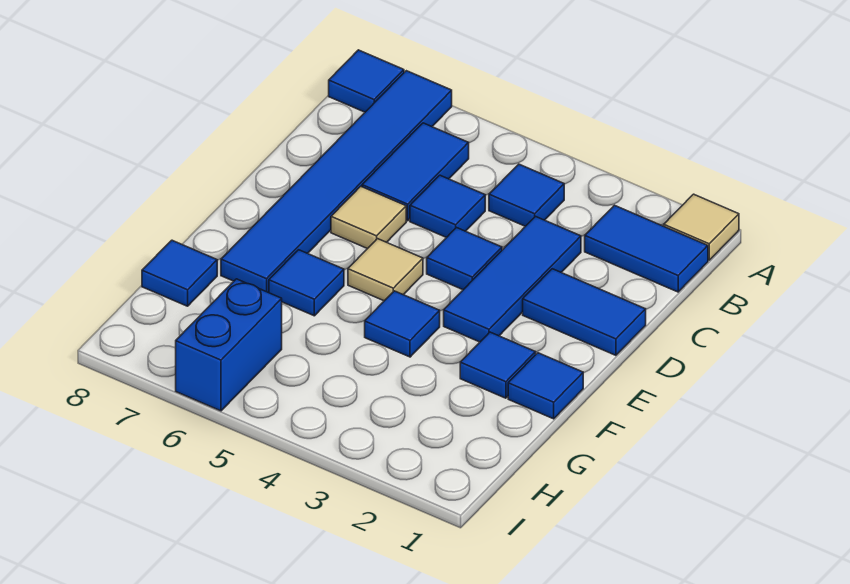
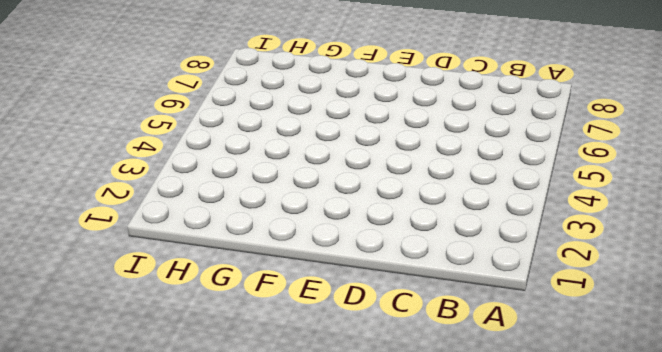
none -> tan tile A1 level 1
none -> blue tile A7:F7 level 1
none -> blue tile A8 level 1

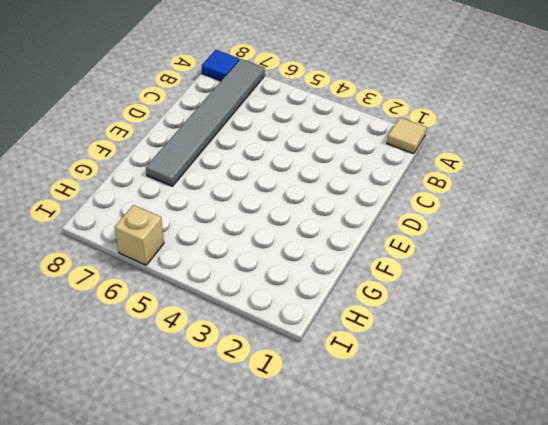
grey tile A7:F7 level 1 -> blue tile A7:F7 level 1
tan brick I6 level 1 -> blue brick H6:I6 level 1
none -> blue tile B1:B2 level 1
none -> blue tile B4 level 1
none -> blue tile B6:C6 level 1

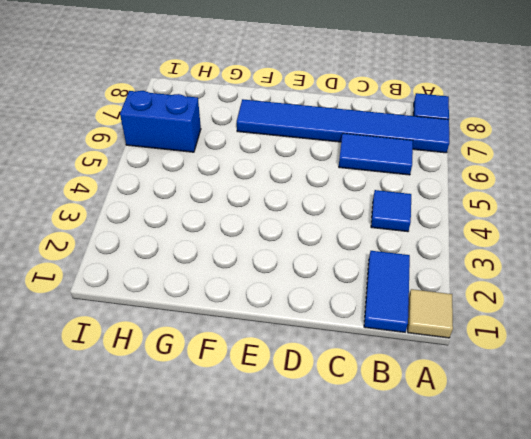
none -> blue tile C3:E3 level 1
none -> blue tile C5 level 1
none -> blue tile D1:D2 level 1

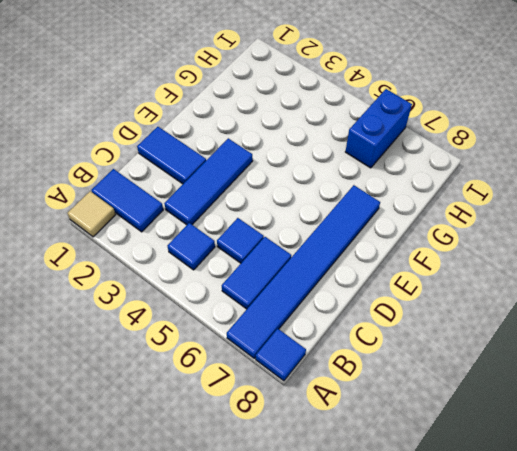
none -> blue tile D4 level 1
none -> tan tile D6 level 1
none -> tan tile E5 level 1

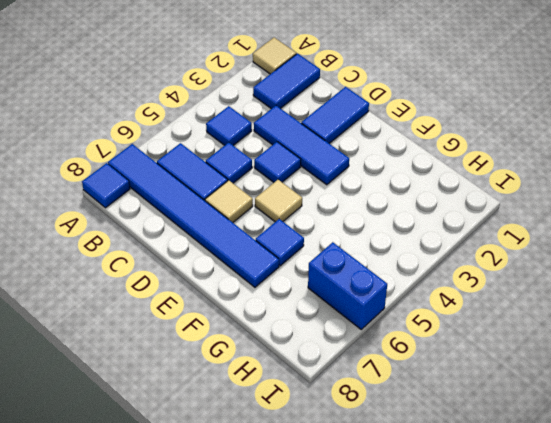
none -> blue tile F1 level 1
none -> blue tile F2 level 1
none -> blue tile F4 level 1

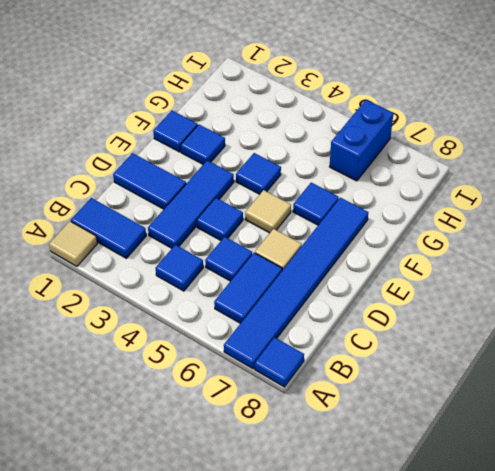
none -> blue tile G8 level 1

